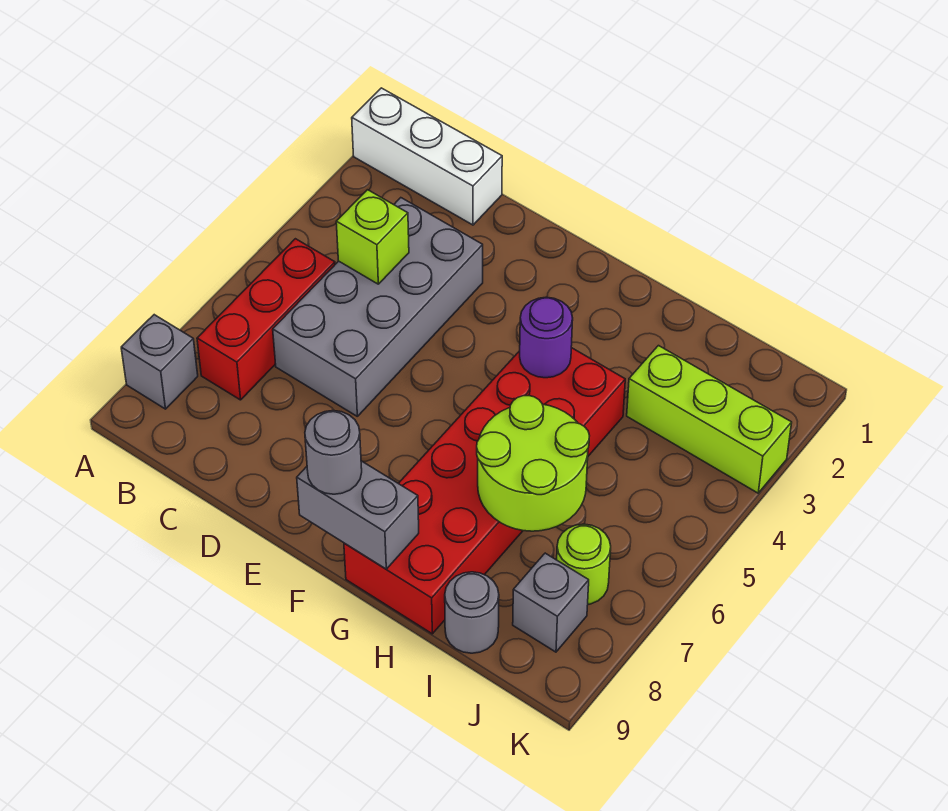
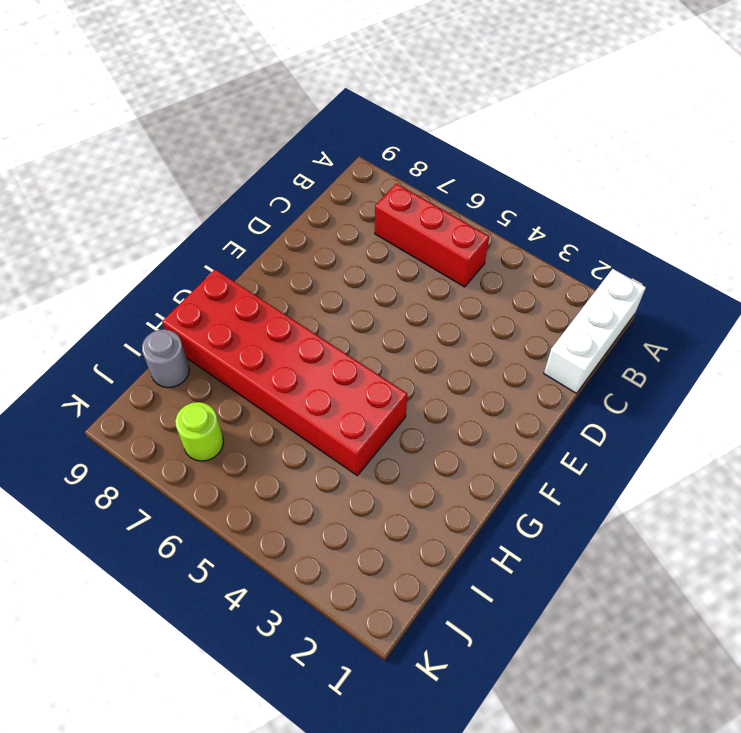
none -> grey brick A8 level 1
none -> grey brick C3:D6 level 1
none -> lime brick I3:K3 level 1

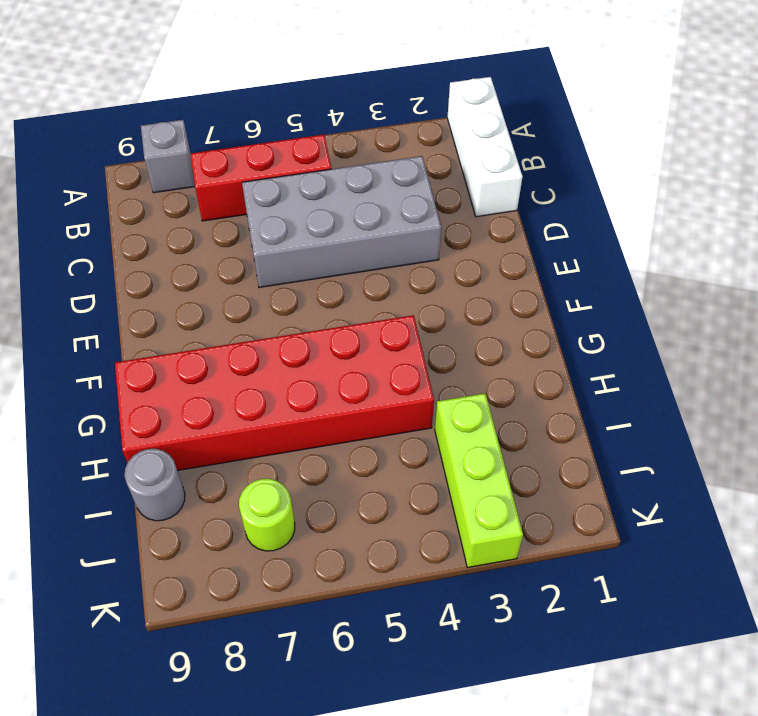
none -> grey brick J8 level 1
none -> lime brick C4 level 2
none -> grey brick F9:G9 level 2

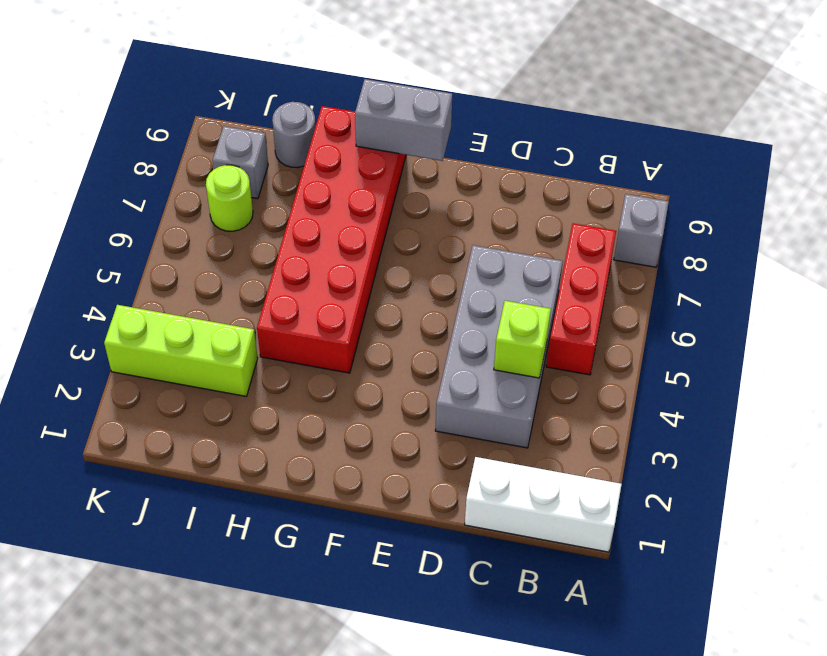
none -> purple round brick G4 level 2
none -> lime round brick H6:I7 level 2
none -> grey round brick F9 level 3

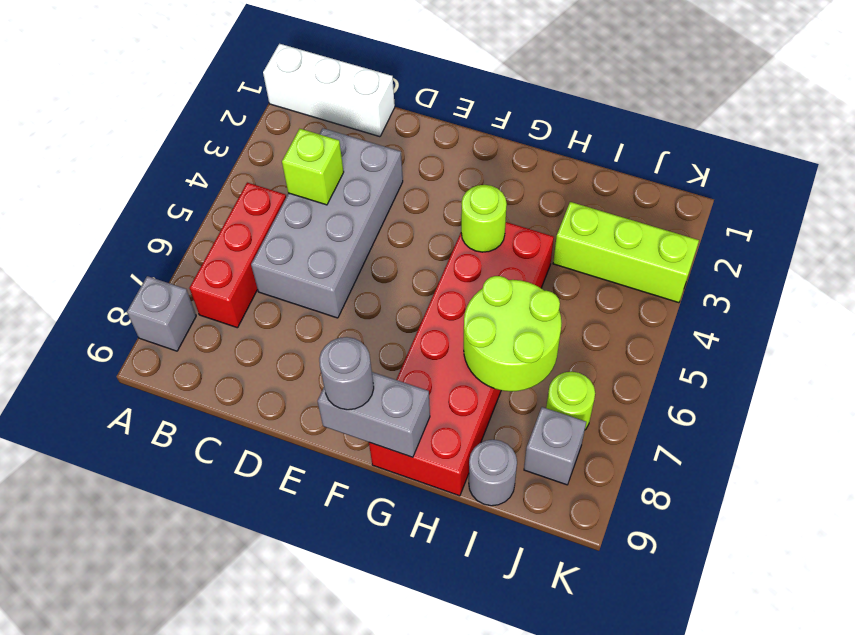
lime round brick G4 level 2 -> purple round brick G4 level 2

